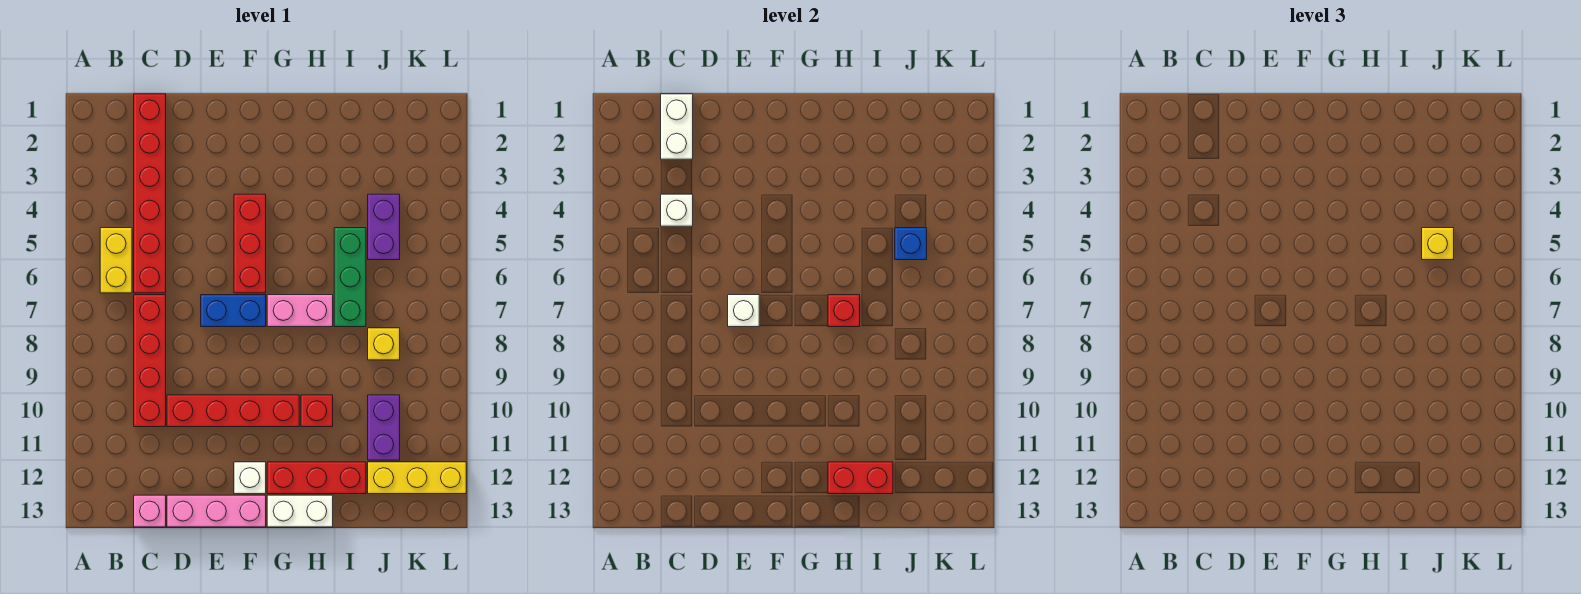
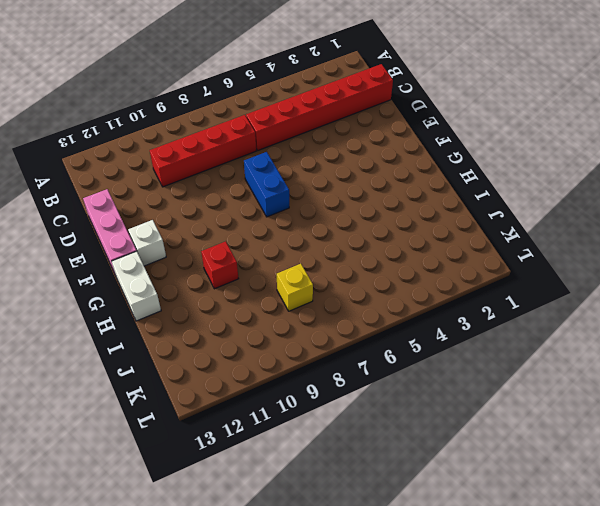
none -> yellow brick B5:B6 level 1
none -> pink brick C13 level 1
none -> red brick D10:G10 level 1

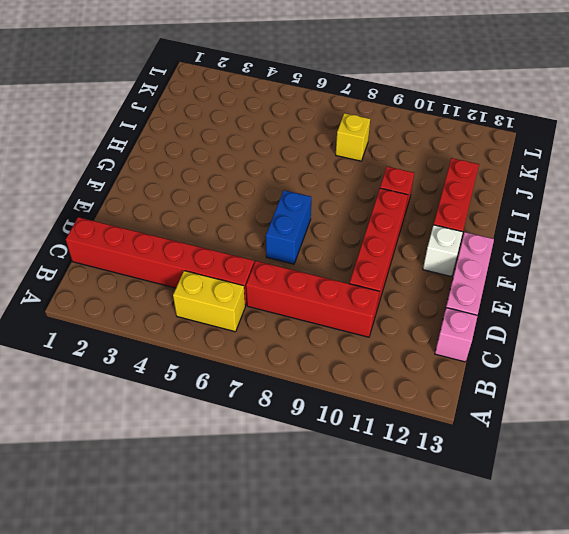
none -> red brick F4:F6 level 1
none -> pink brick G7:H7 level 1
none -> white brick G13:H13 level 1

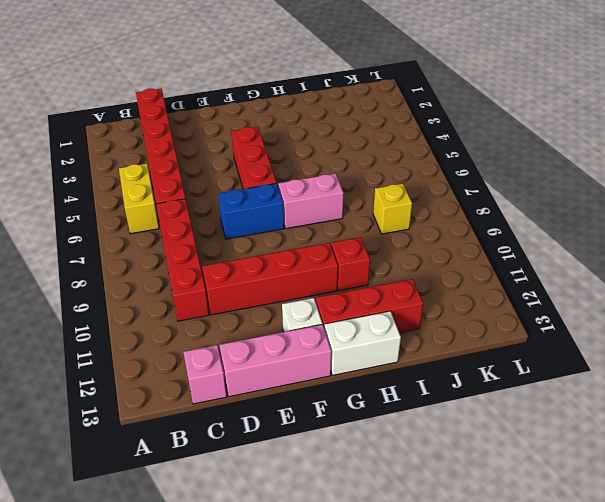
none -> green brick I5:I7 level 1
none -> purple brick J4:J5 level 1
none -> purple brick J10:J11 level 1

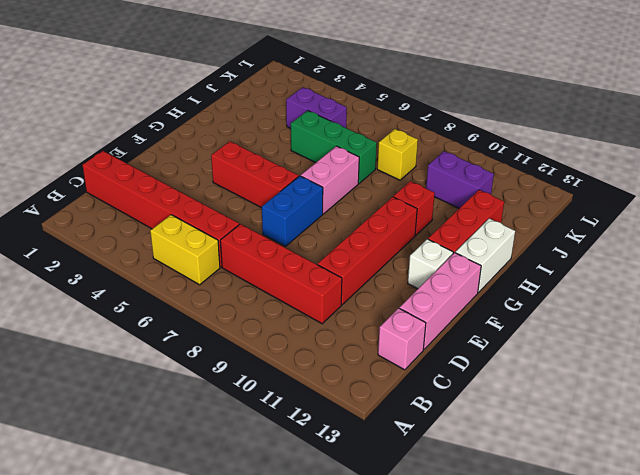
none -> yellow brick J12:L12 level 1
none -> white brick C1:C2 level 2
none -> white brick C4 level 2

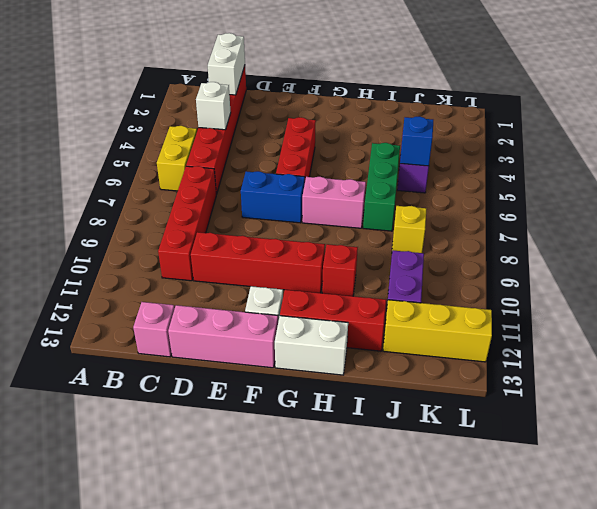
none -> white brick E7 level 2
none -> red brick H7 level 2
none -> red brick H12:I12 level 2

